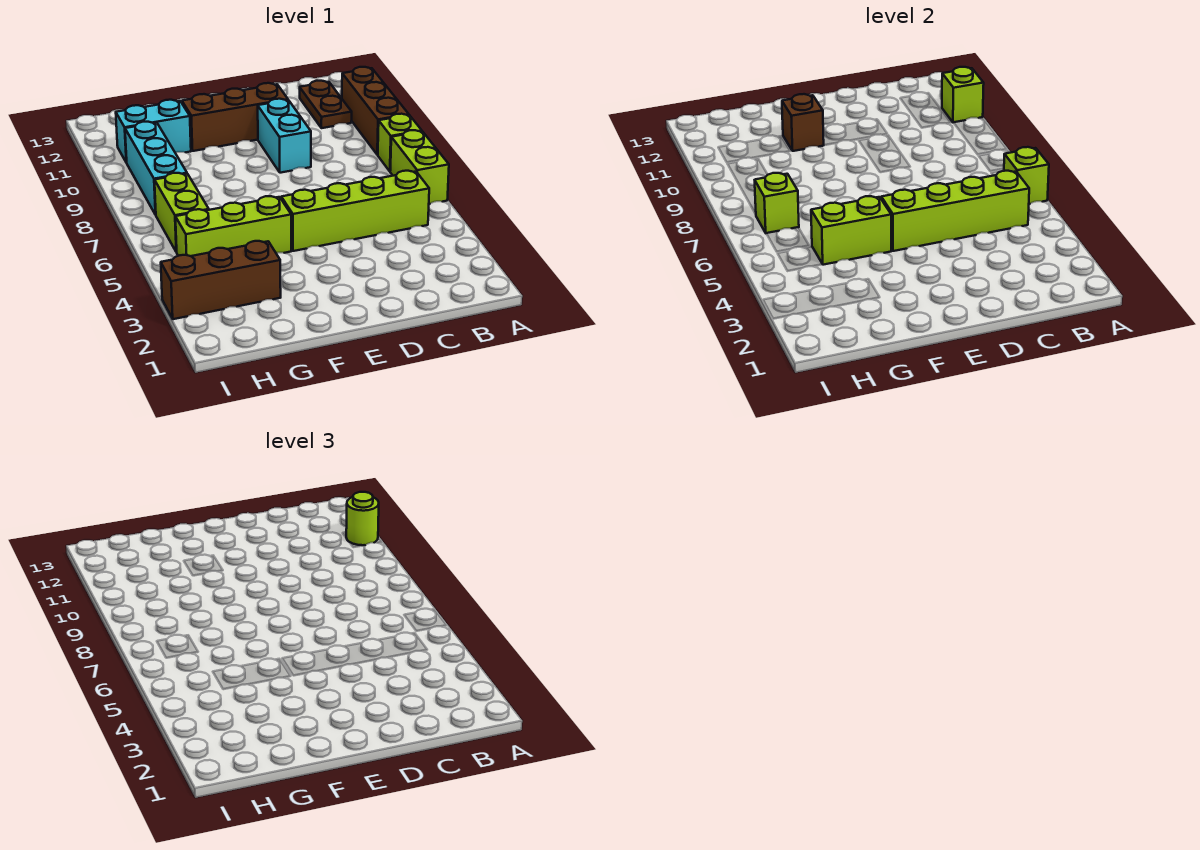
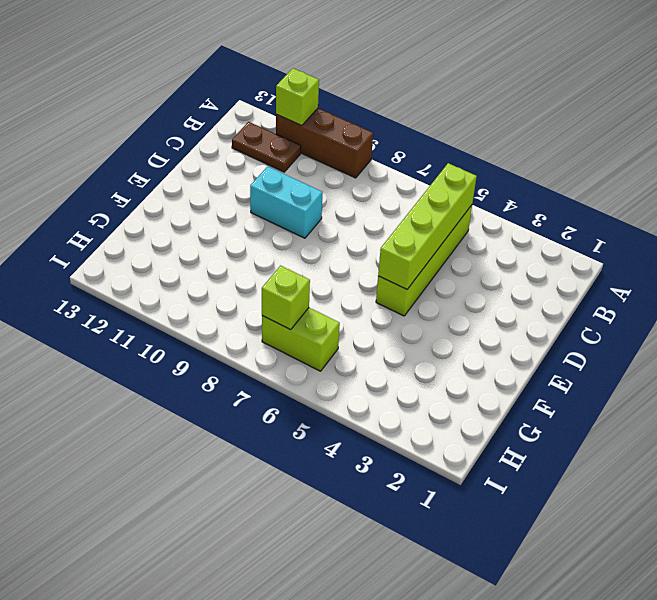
none -> lime brick A6:A7 level 1
none -> lime brick A8 level 1
none -> brown brick D11:F11 level 1

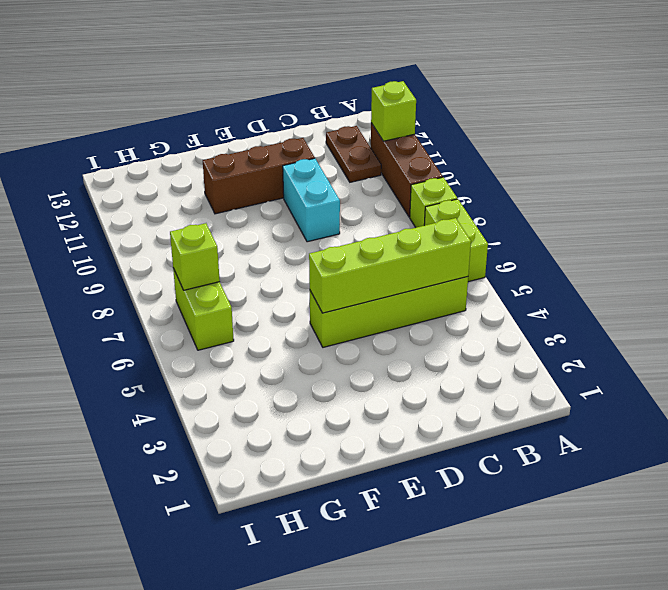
none -> lime brick F5:H5 level 1
none -> brown brick G3:I3 level 1
none -> cyan brick G11:H11 level 1

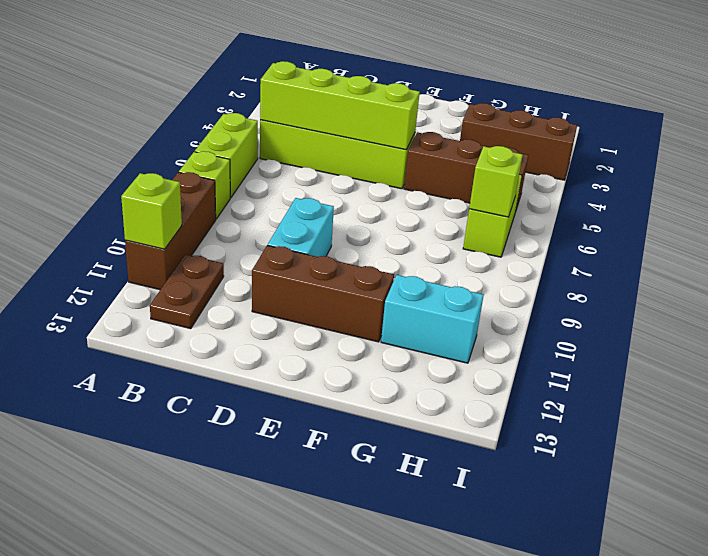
brown brick F5:H5 level 1 -> lime brick F5:H5 level 1
none -> cyan brick H8:H10 level 1
none -> lime brick A6 level 2
none -> lime brick F5:G5 level 2

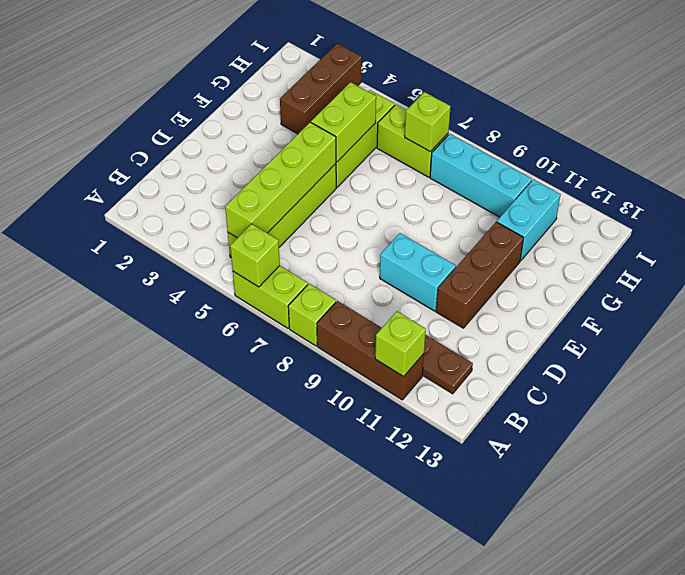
none -> brown brick F11 level 2
none -> lime round brick A11 level 3

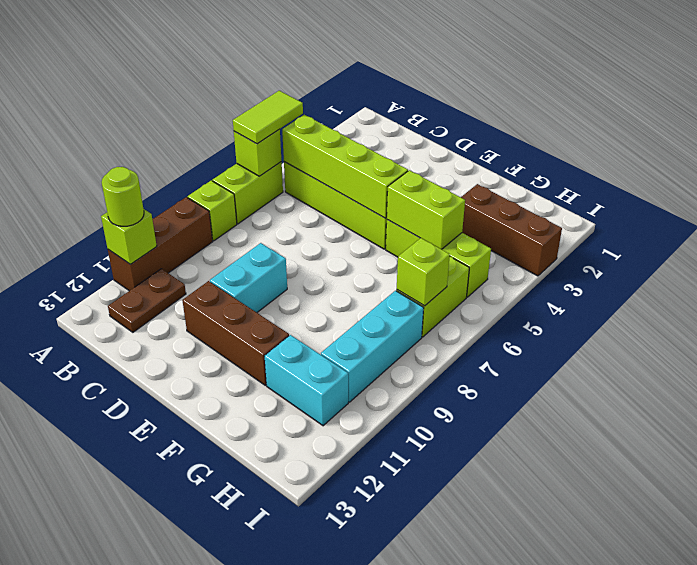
lime tile A5:A6 level 3 -> none
none -> brown brick F11 level 2

